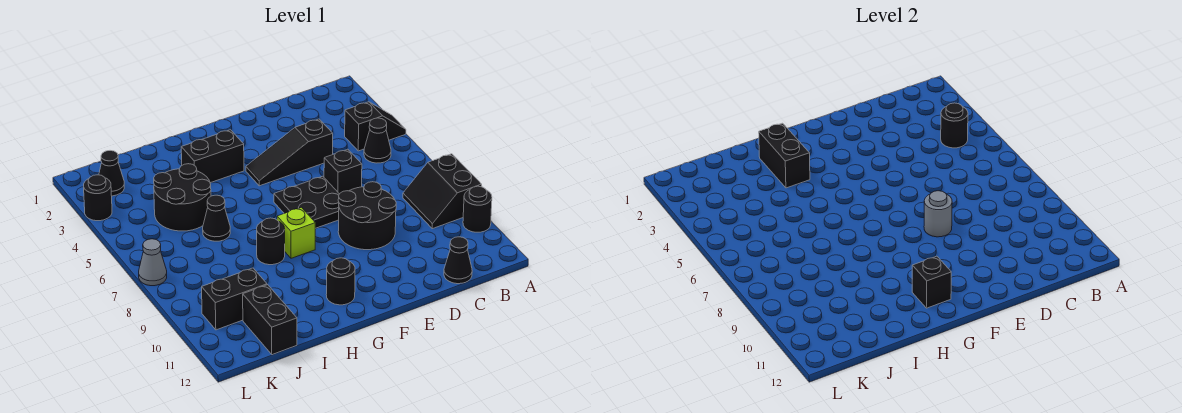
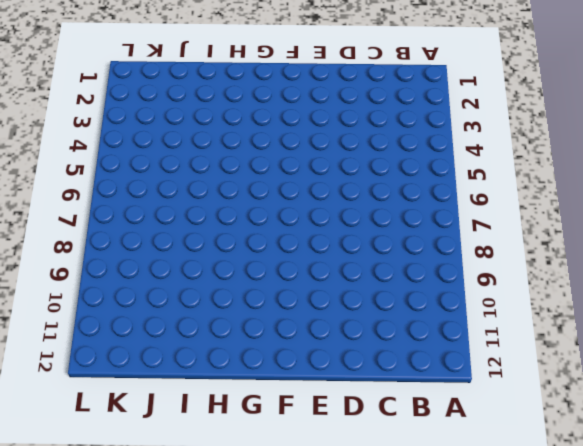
none -> black slope A4:B4 level 1 top B
none -> black slope A8:B9 level 1 top A
none -> black round brick A10 level 1

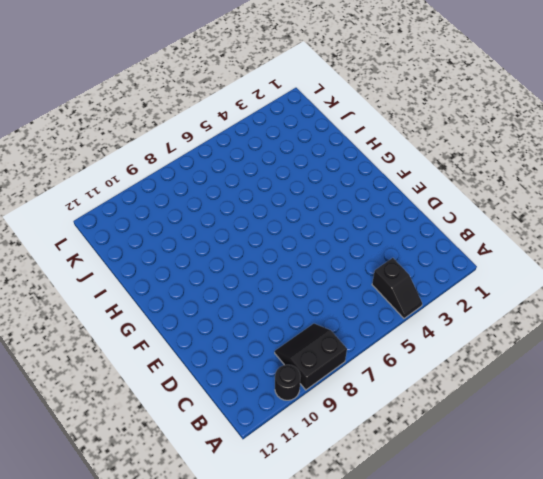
none -> black cone B5 level 1
none -> black cone C12 level 1
none -> black slope D4:F4 level 1 top D

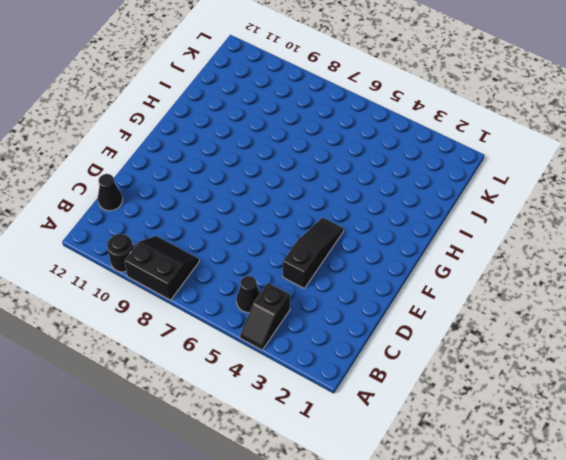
none -> black brick D6 level 1
none -> black round brick D8:E9 level 1
none -> black plate E6:F7 level 1

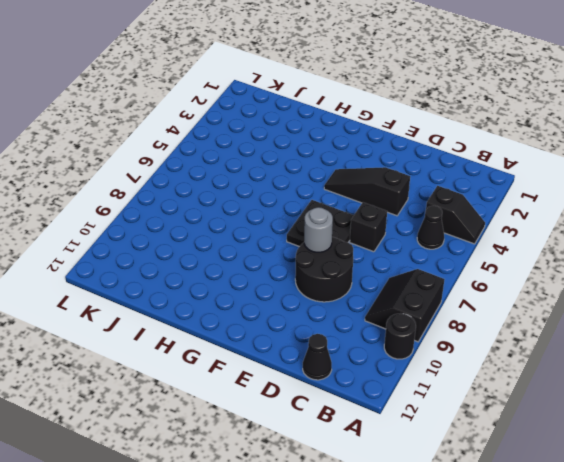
none -> black brick G3:H3 level 1
none -> lime brick G8 level 1
none -> black round brick G11 level 1

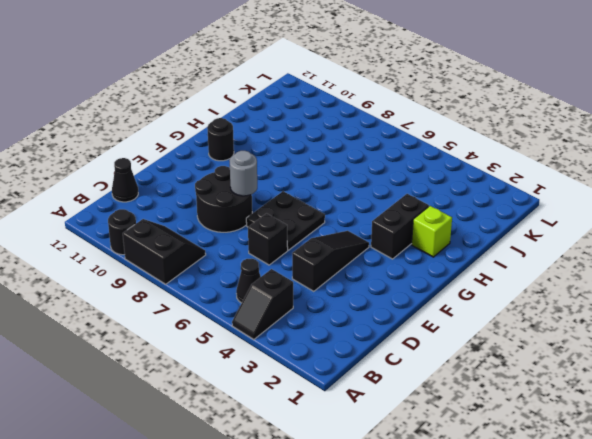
lime brick H2 level 1 -> lime brick G8 level 1
none -> black round brick H8 level 1
none -> black round brick I4:J5 level 1
none -> black cone I6 level 1

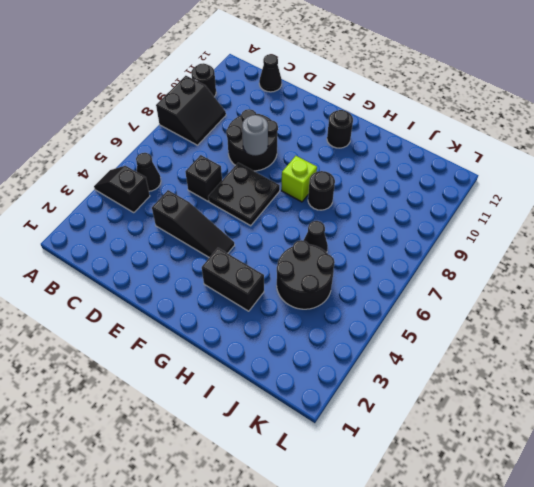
none -> black brick J10:K10 level 1
none -> black brick J11:J12 level 1
none -> black cone K2 level 1

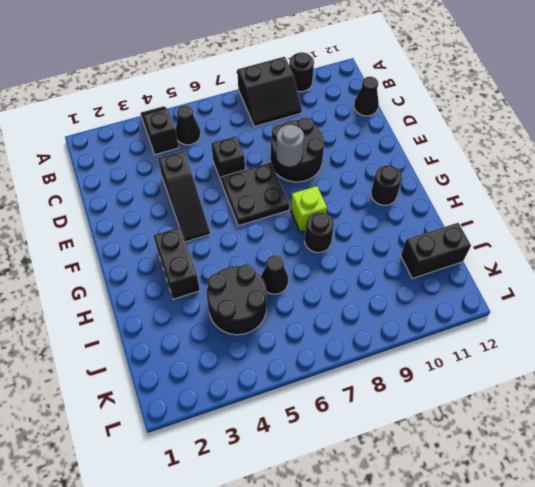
none -> black brick J10:K10 level 1
none -> black cone K2 level 1
none -> black round brick L3 level 1

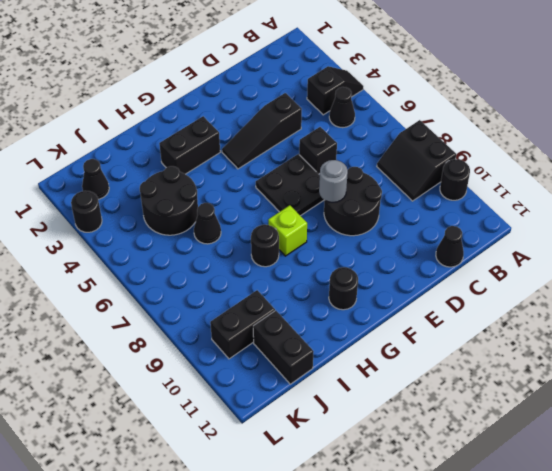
none -> grey cone L7 level 1
none -> black round brick B4 level 2
none -> black brick G11 level 2

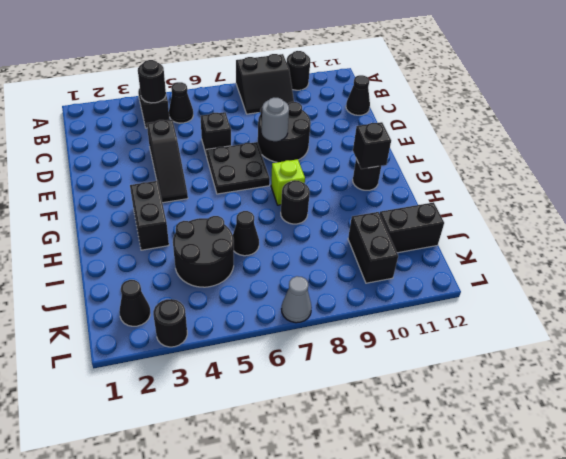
none -> black brick H2:H3 level 2

